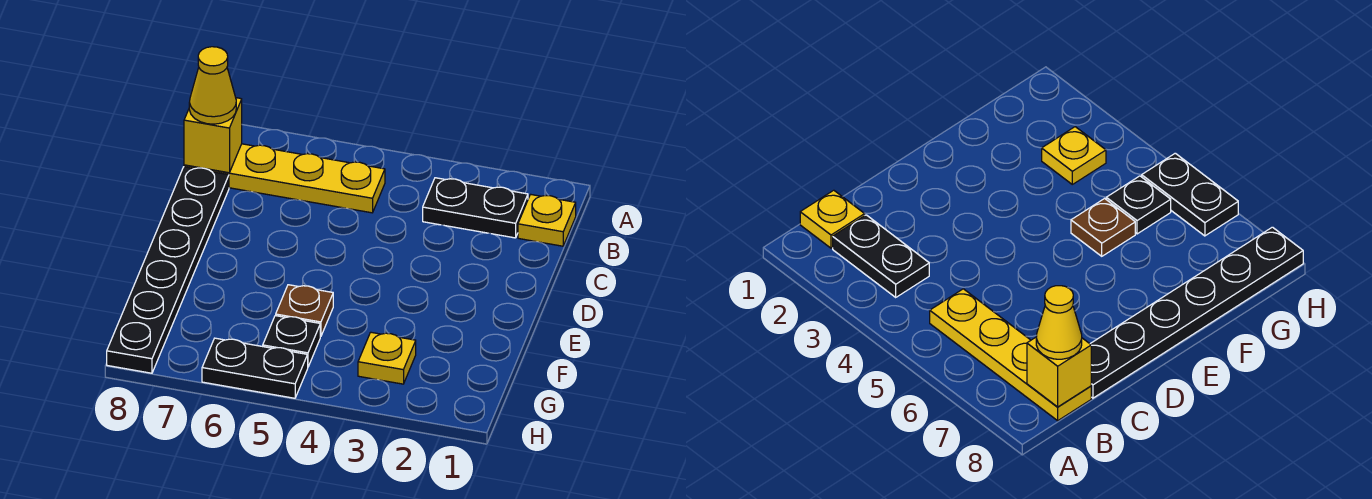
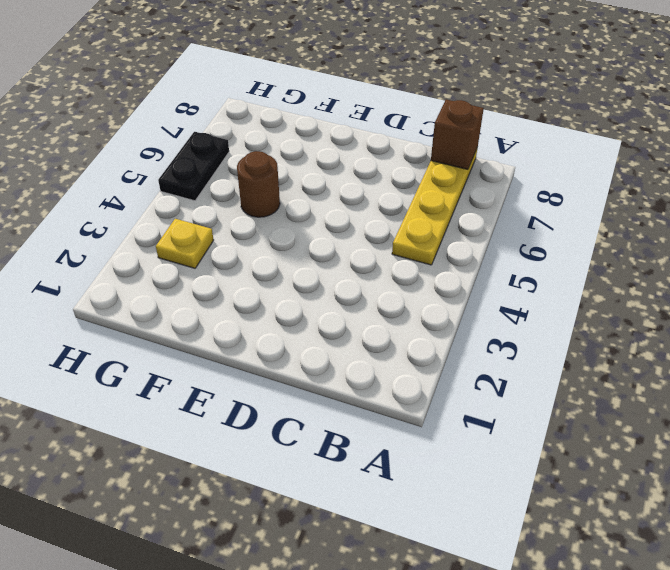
brown brick B8 level 2 -> yellow brick B8 level 2
brown round brick F5 level 1 -> brown plate F5 level 1
none -> yellow plate B1 level 1
none -> black plate B2:B3 level 1

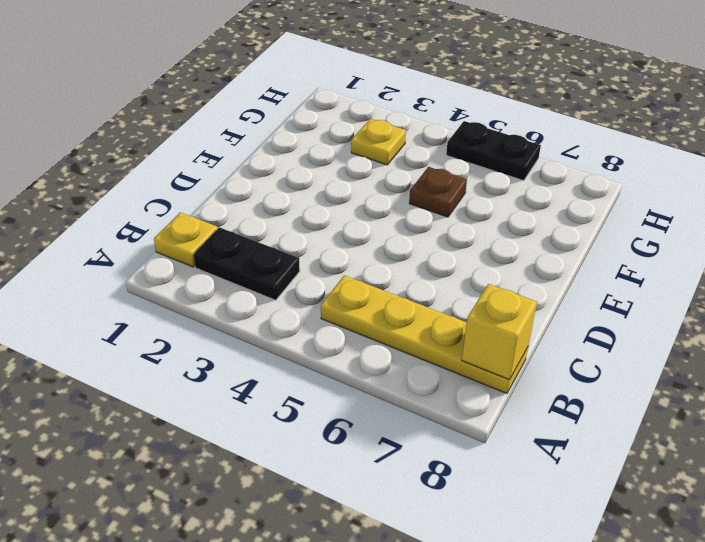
none -> black plate C8:H8 level 1
none -> black plate G5 level 1

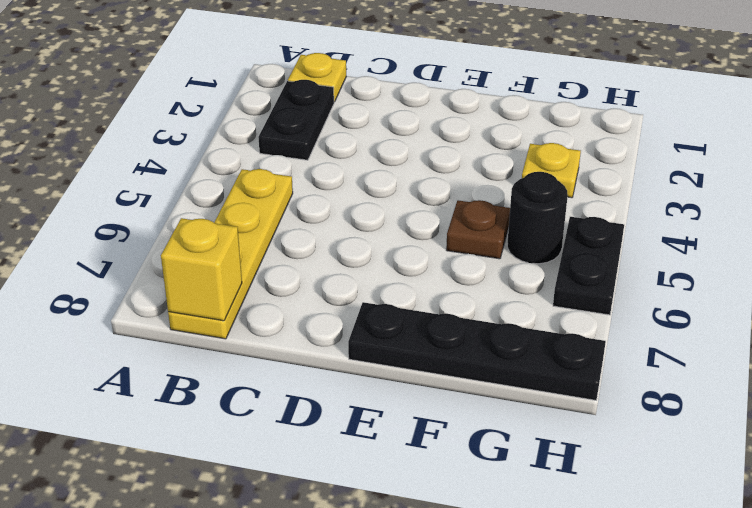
black plate E8:H8 level 1 -> black plate C8:H8 level 1
black round brick G5 level 1 -> black plate G5 level 1
none -> yellow cone B8 level 3

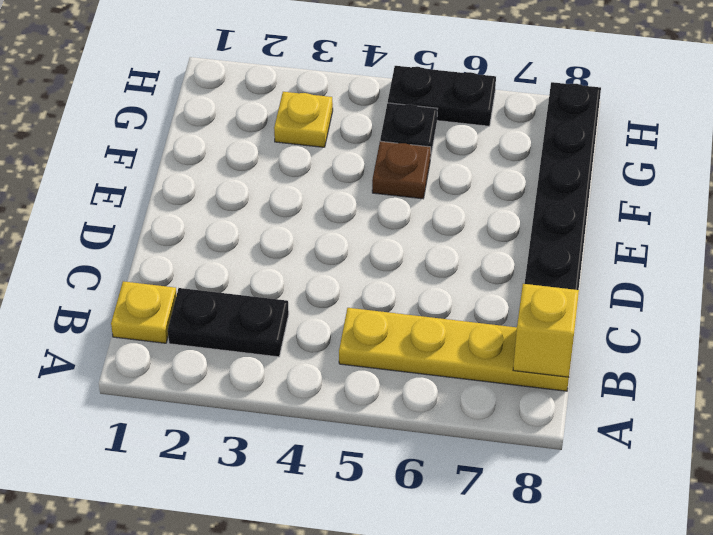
none -> yellow cone B8 level 3

